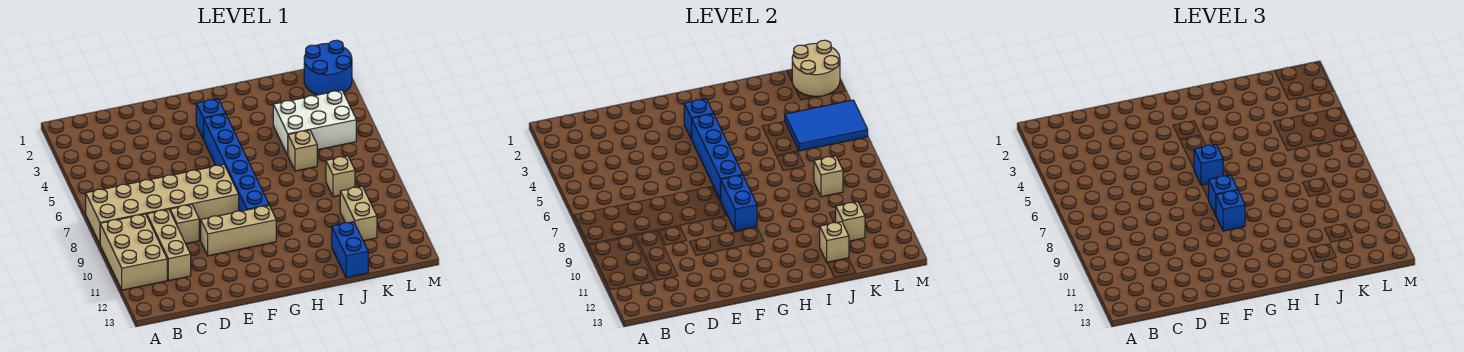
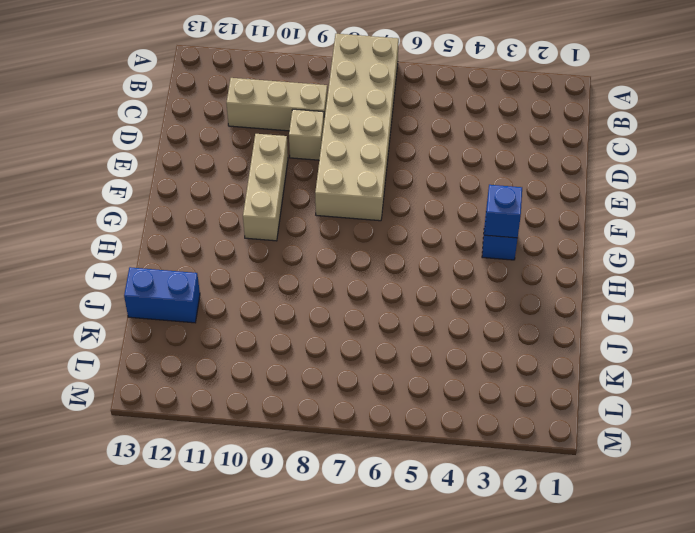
none -> tan brick A9:B11 level 1
none -> blue brick G4:G9 level 1
none -> white brick J4:L5 level 1

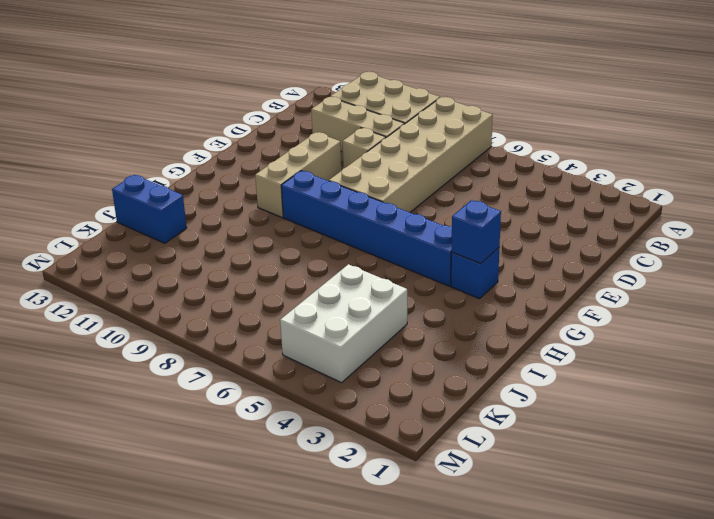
none -> tan brick J6 level 1
none -> tan brick K8 level 1
none -> tan brick K10:K11 level 1

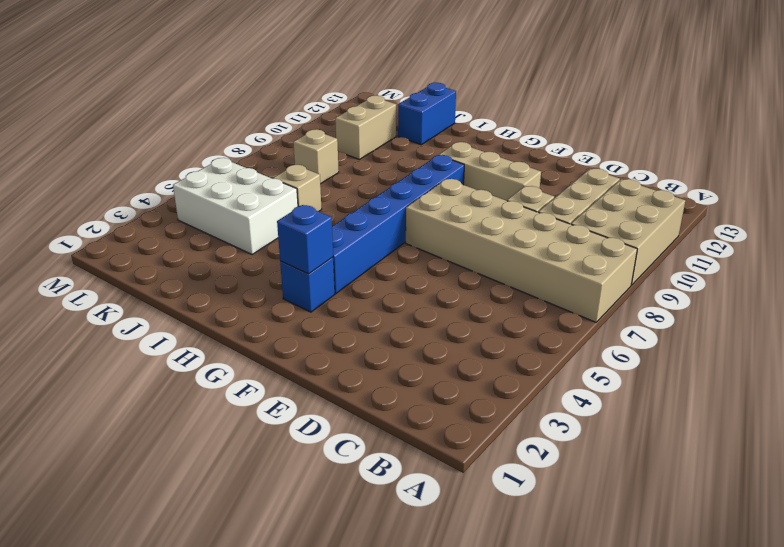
none -> blue round brick L1:M2 level 1
none -> blue brick G4:G7 level 2
none -> blue brick G8:G9 level 2

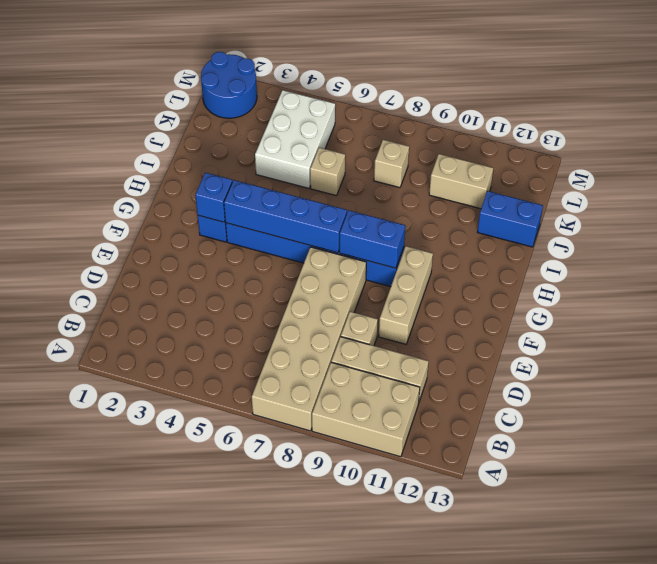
none -> tan brick J12 level 2
none -> blue tile K4:M5 level 2
none -> tan brick K8 level 2

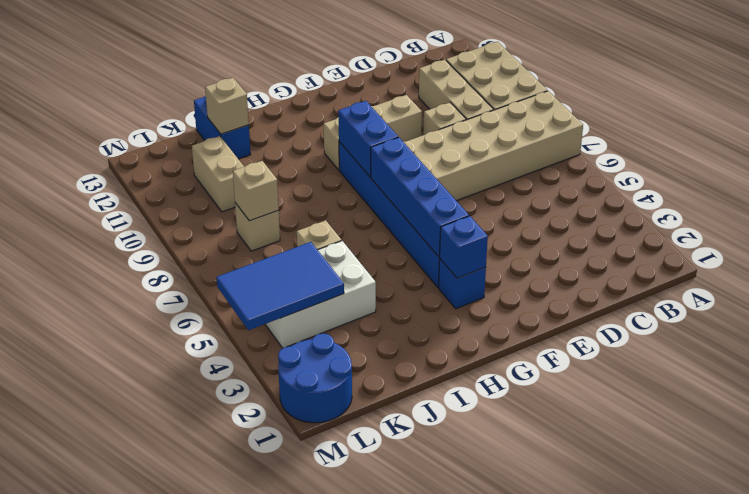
none -> tan brick K11 level 2
none -> tan round brick L1:M2 level 2
none -> blue brick G6 level 3

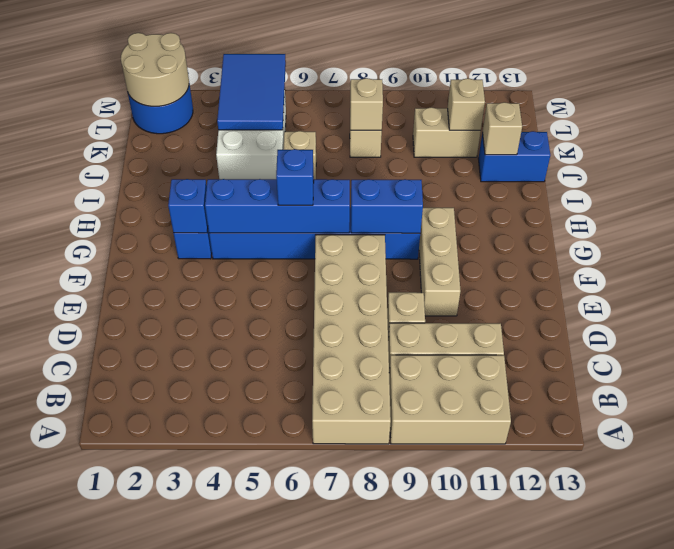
none -> blue brick G8 level 3
none -> blue brick G9 level 3

